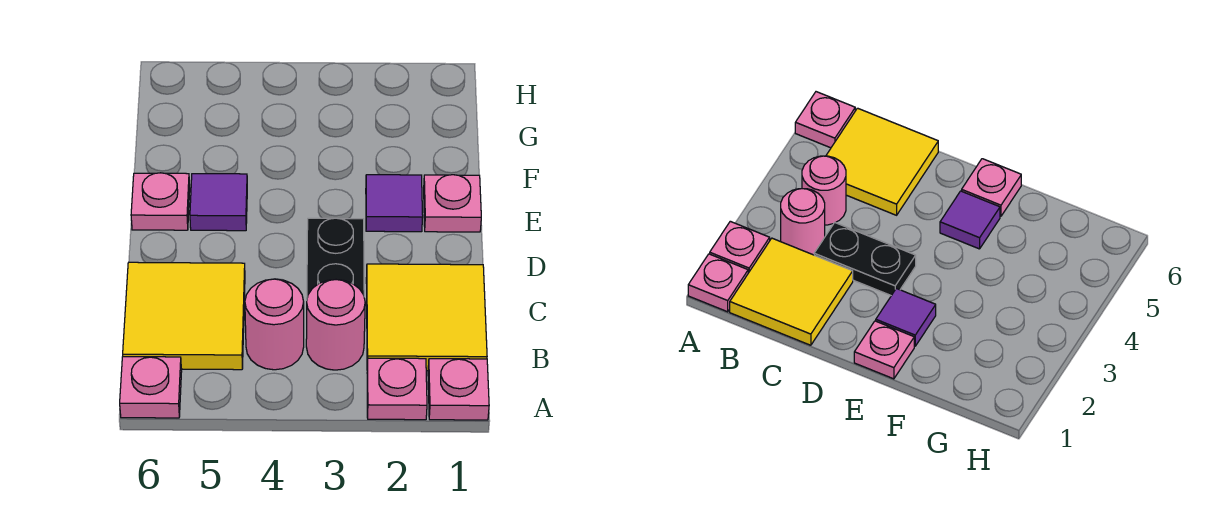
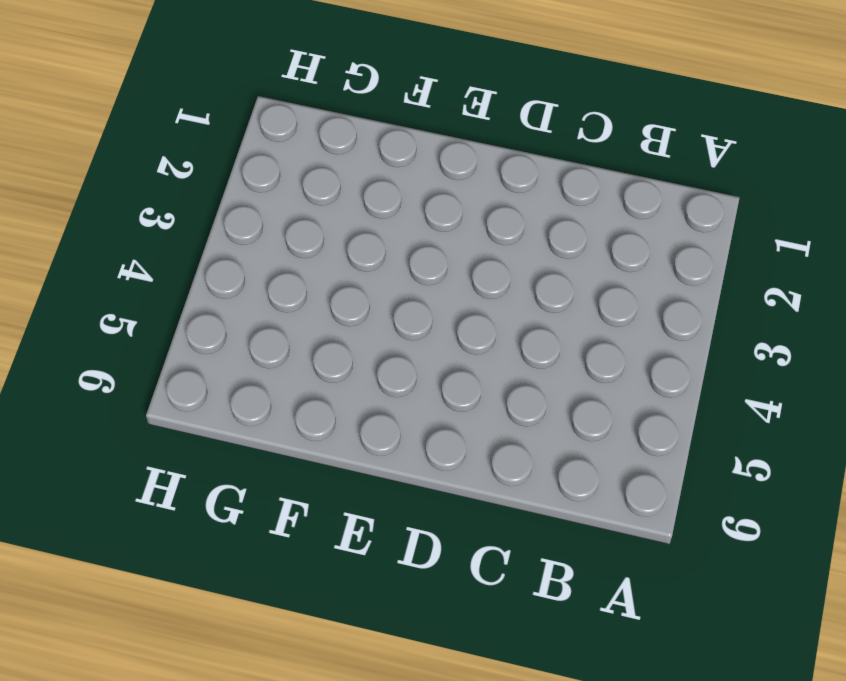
none -> pink plate A1 level 1
none -> pink plate A2 level 1
none -> pink plate A6 level 1

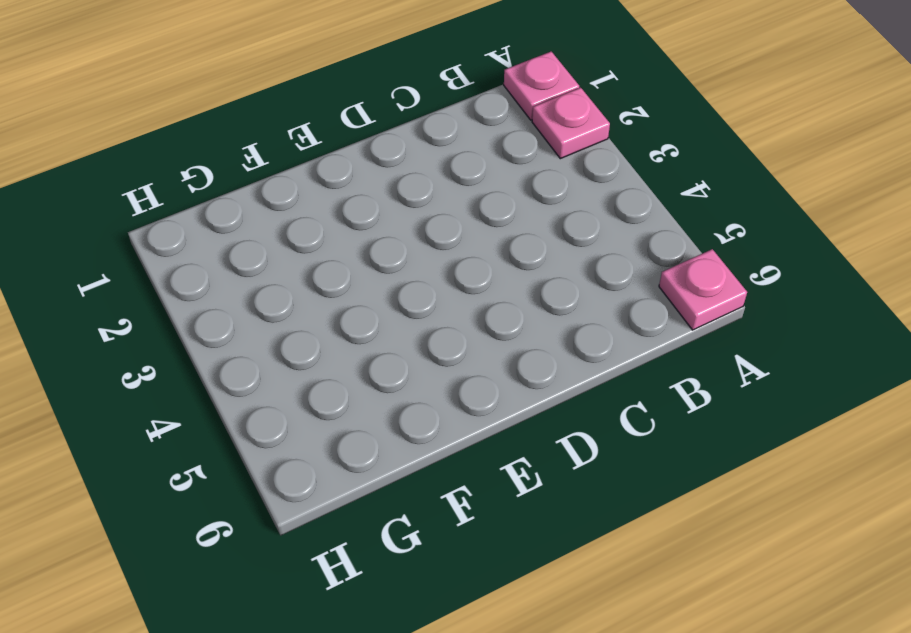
none -> yellow tile B1:C2 level 1
none -> pink round brick B3 level 1
none -> pink round brick B4 level 1

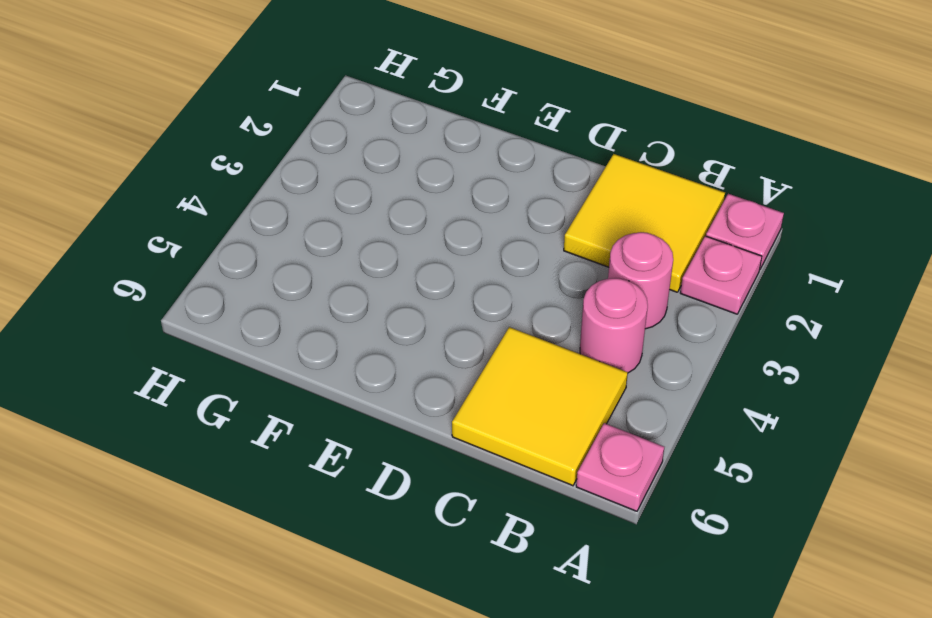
none -> black plate C3:D3 level 1
none -> pink plate E1 level 1
none -> purple tile E2 level 1

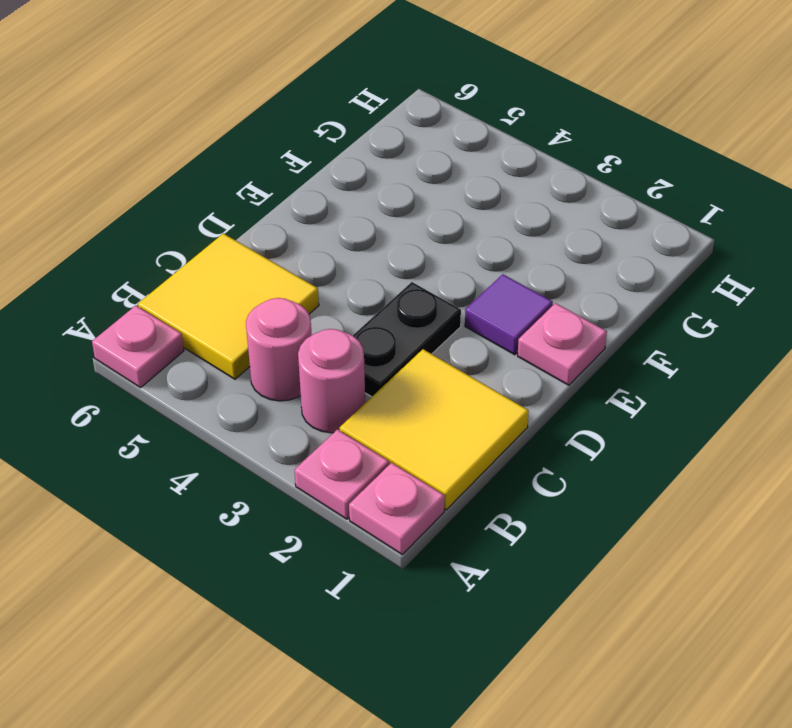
none -> purple tile E5 level 1
none -> pink plate E6 level 1

